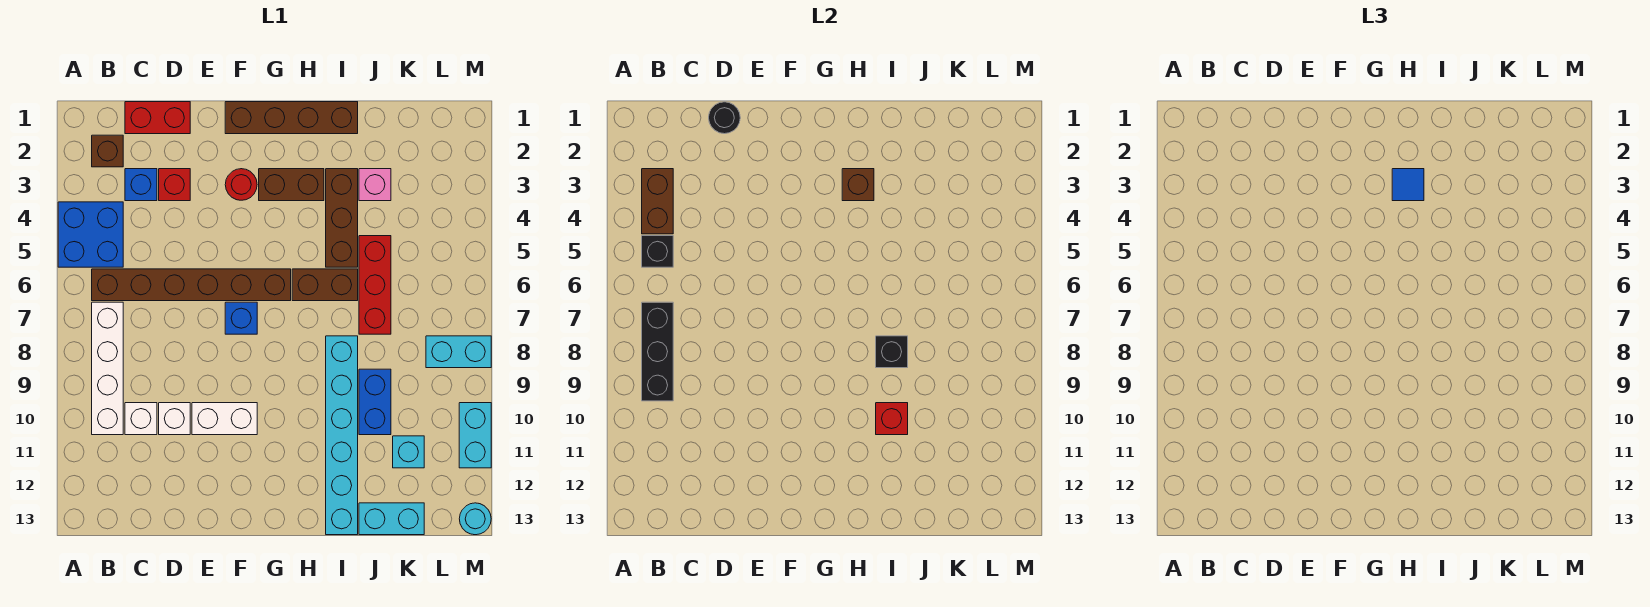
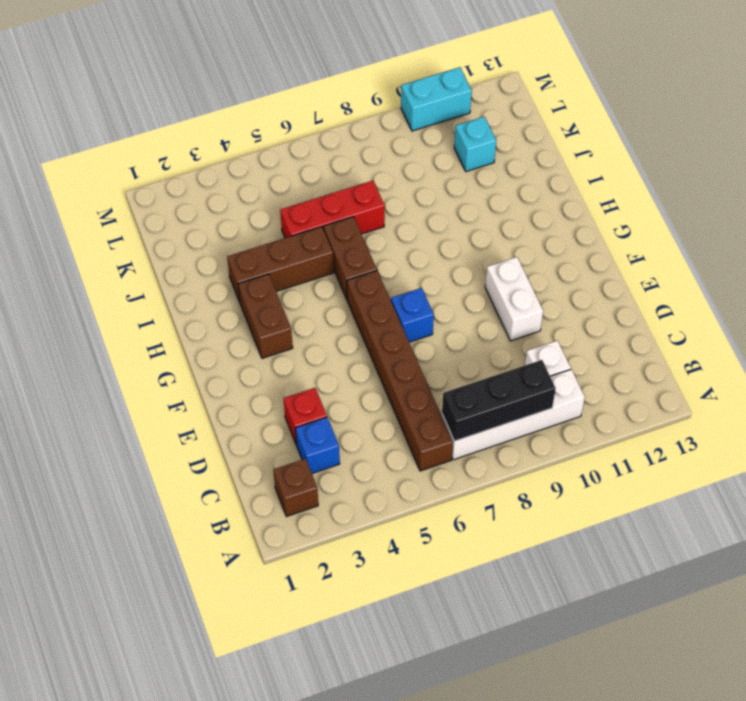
none -> blue brick A4:B5 level 1
none -> red brick C1:D1 level 1
none -> white brick D10 level 1
none -> brown brick F1:I1 level 1

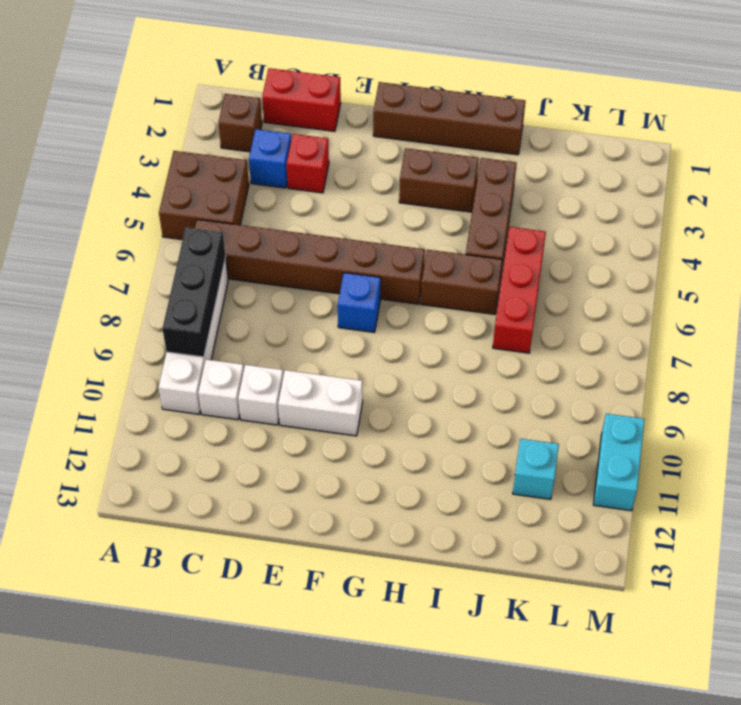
brown brick A4:B5 level 1 -> blue brick A4:B5 level 1
none -> red round brick F3 level 1
none -> cyan brick I8:I13 level 1
none -> pink brick J3 level 1
none -> blue brick J9:J10 level 1

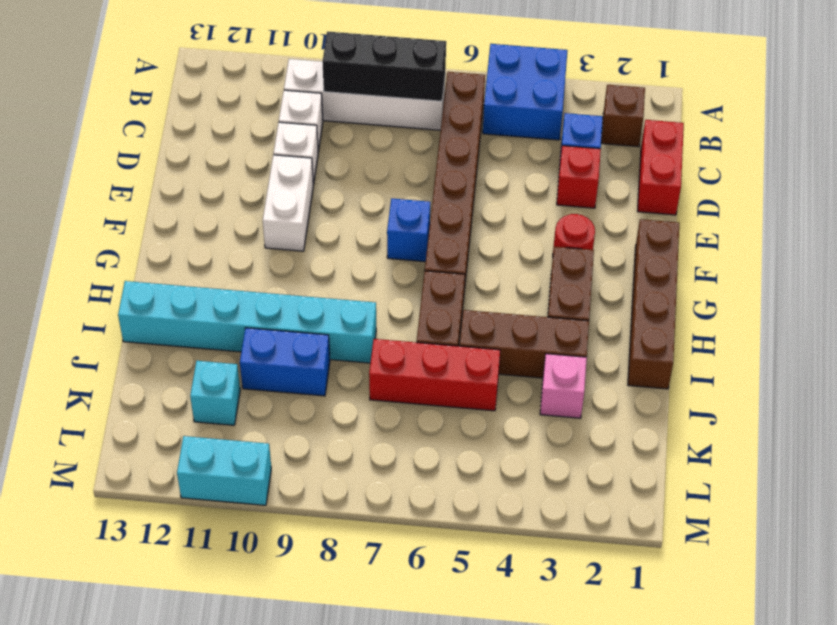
none -> cyan brick J13:K13 level 1
none -> cyan brick L8:M8 level 1
none -> cyan round brick M13 level 1
none -> brown brick B3:B4 level 2

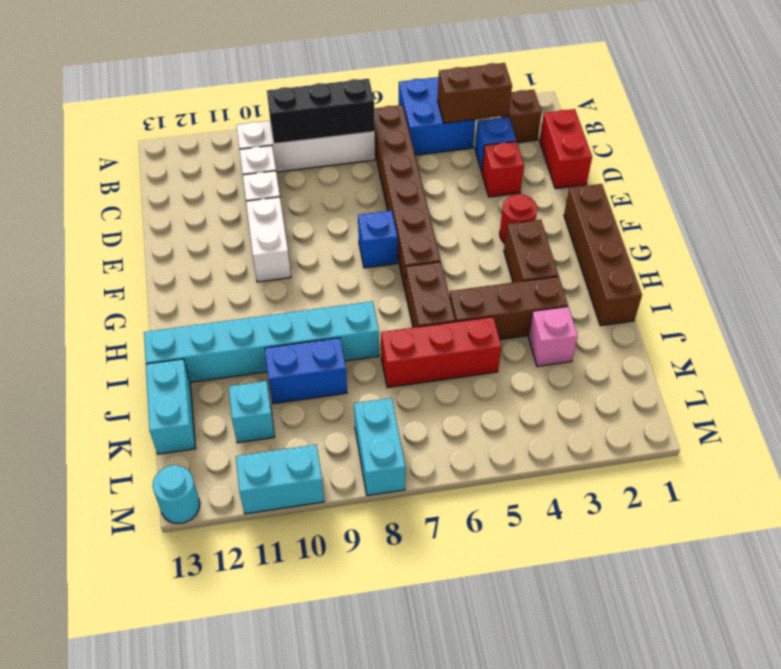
none -> black brick B5 level 2
none -> black round brick D1 level 2
none -> brown brick H3 level 2
none -> black brick I8 level 2

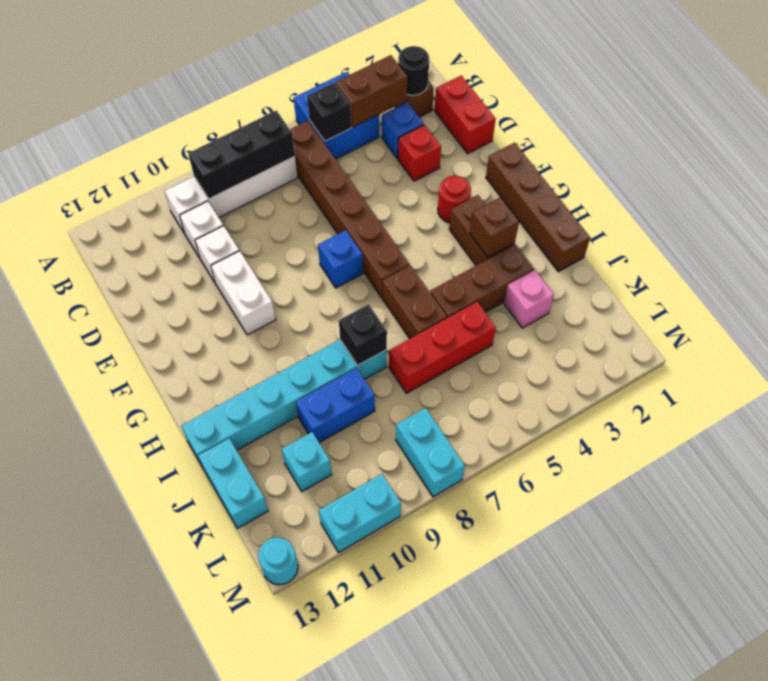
black round brick B2 level 2 -> black round brick D1 level 2
none -> red brick I10 level 2
none -> blue tile H3 level 3

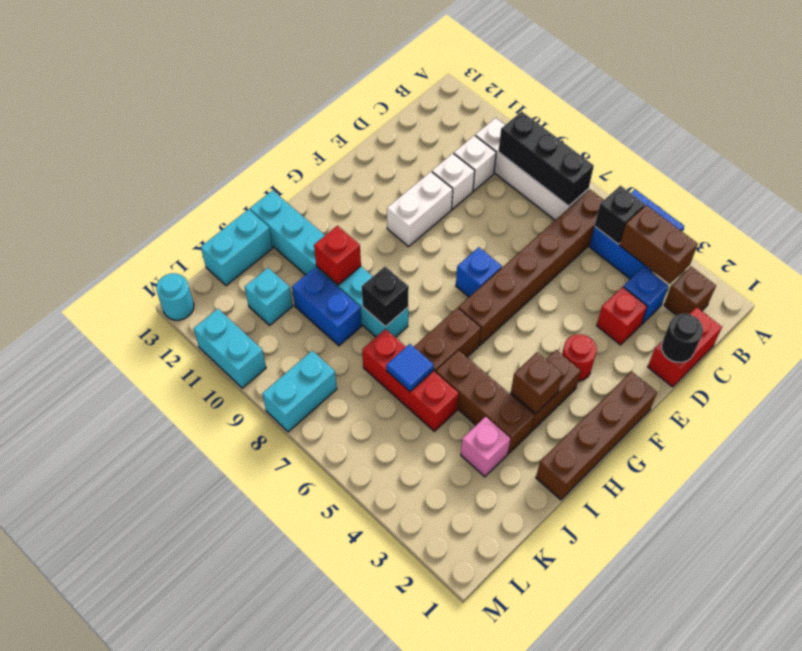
blue tile J6 level 2 -> blue tile H3 level 3

